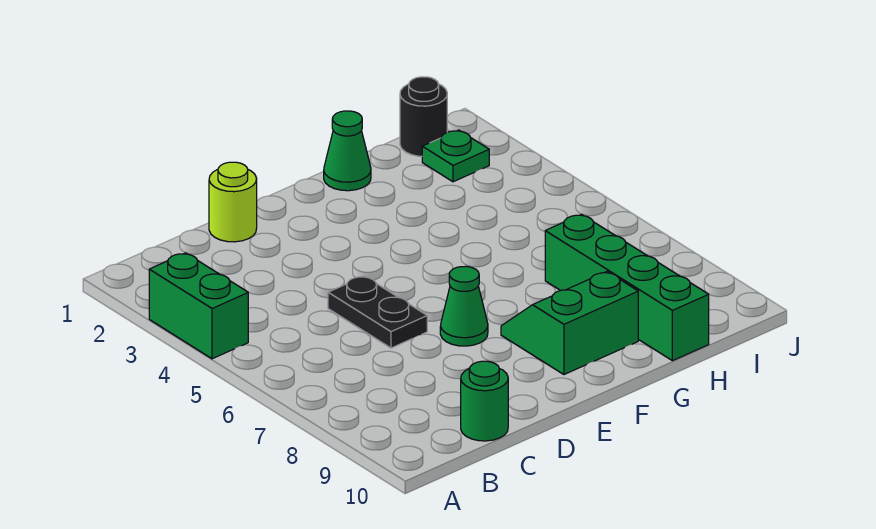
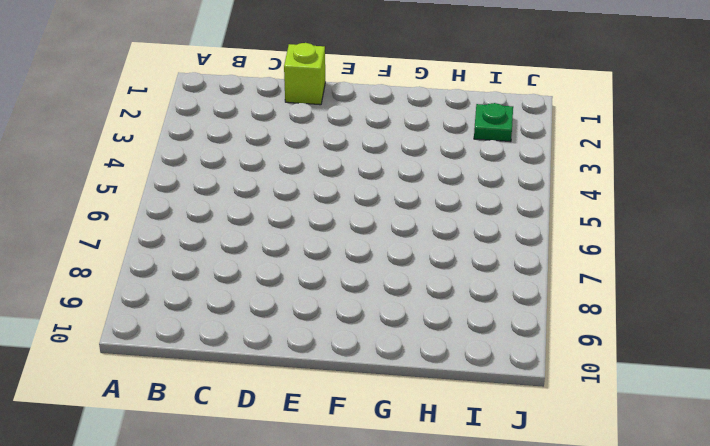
lime brick D1 level 1 -> lime round brick D1 level 1
none -> green brick A3:A4 level 1
none -> green round brick C10 level 1

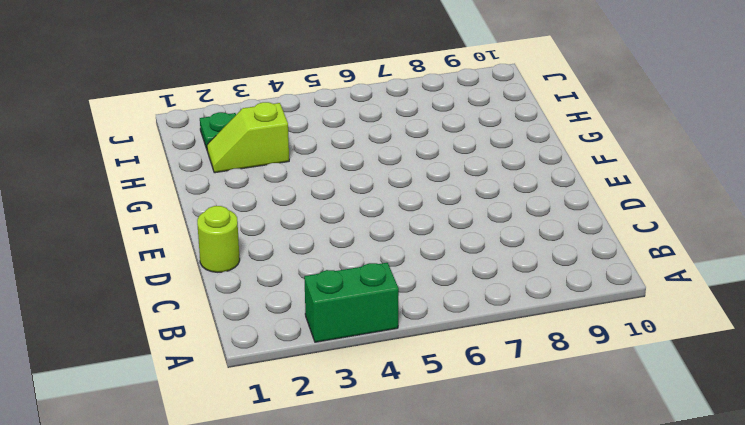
lime slope H2:H3 level 1 top 3 -> none
none -> green round brick C10 level 1
none -> black plate D5:D6 level 1

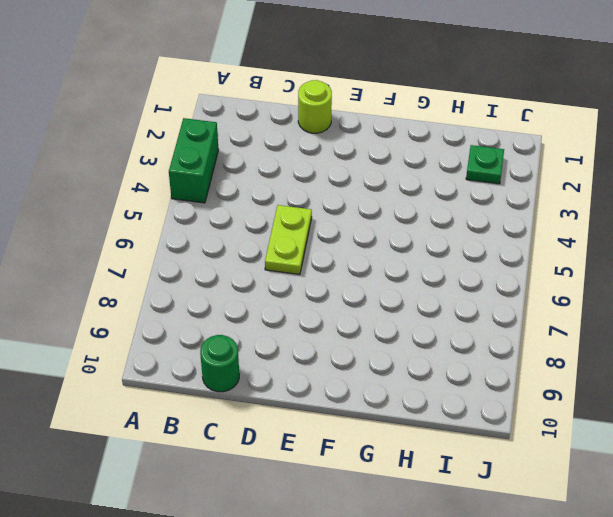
lime plate D5:D6 level 1 -> black plate D5:D6 level 1
none -> green cone E7 level 1
none -> green slope F8:G9 level 1 top 9

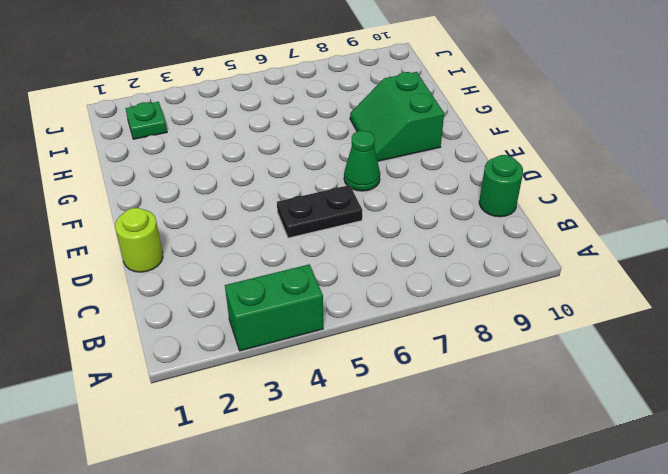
none -> green cone G1 level 1
none -> green brick H7:H10 level 1

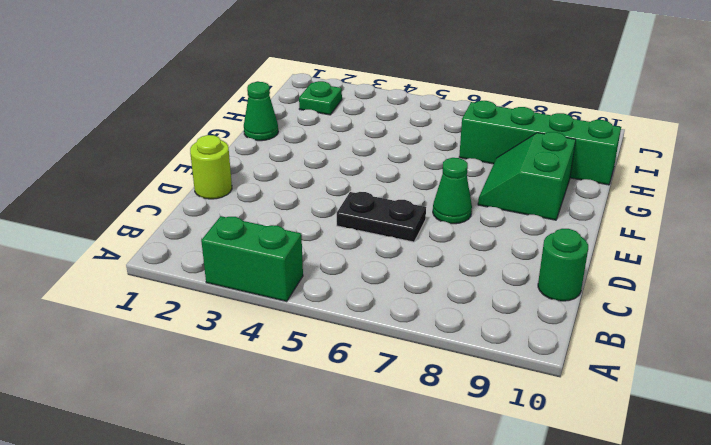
none -> black round brick I1 level 1

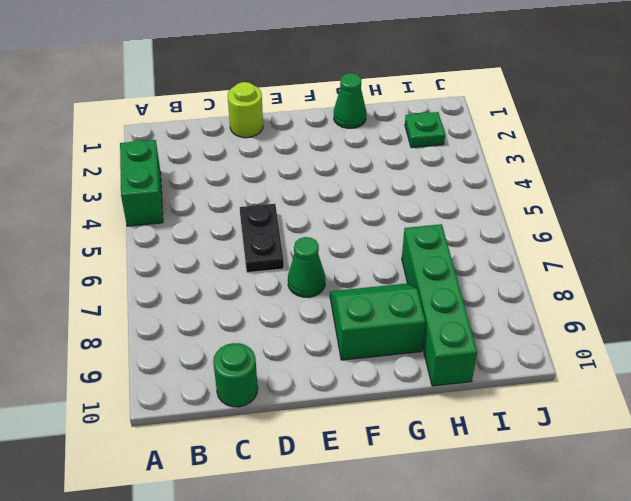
none -> black round brick I1 level 1

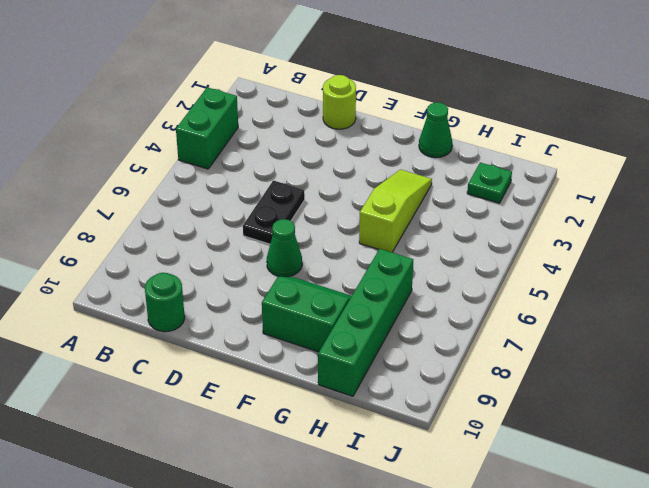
lime slope G3:G5 level 1 top 5 -> none
none -> black round brick I1 level 1

